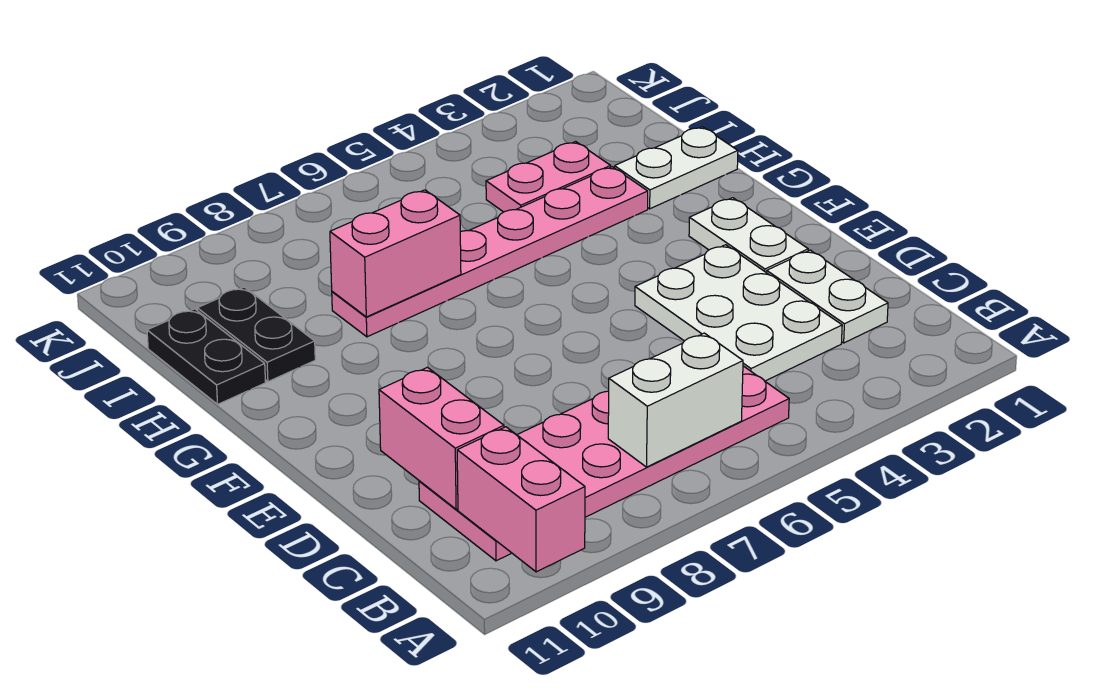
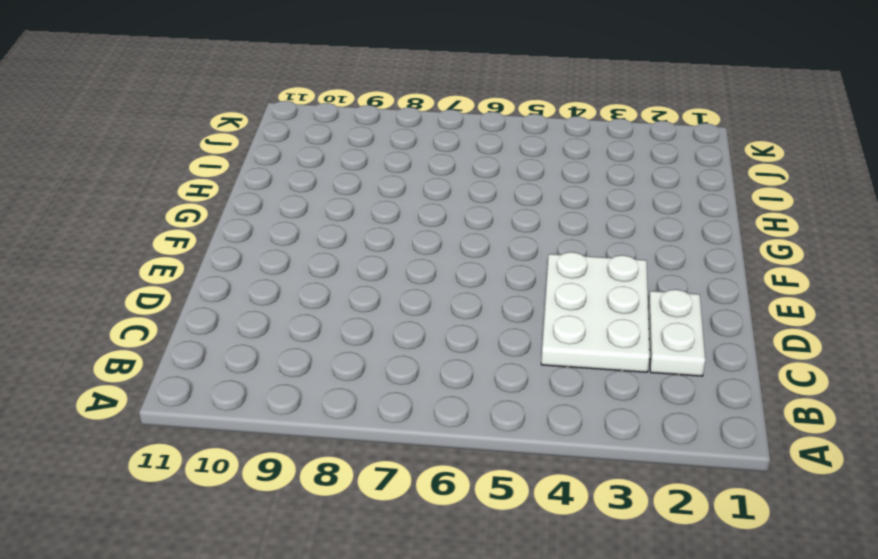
none -> pink plate B5:C10 level 1
none -> white plate E2:F2 level 1
none -> white plate H1:H2 level 1

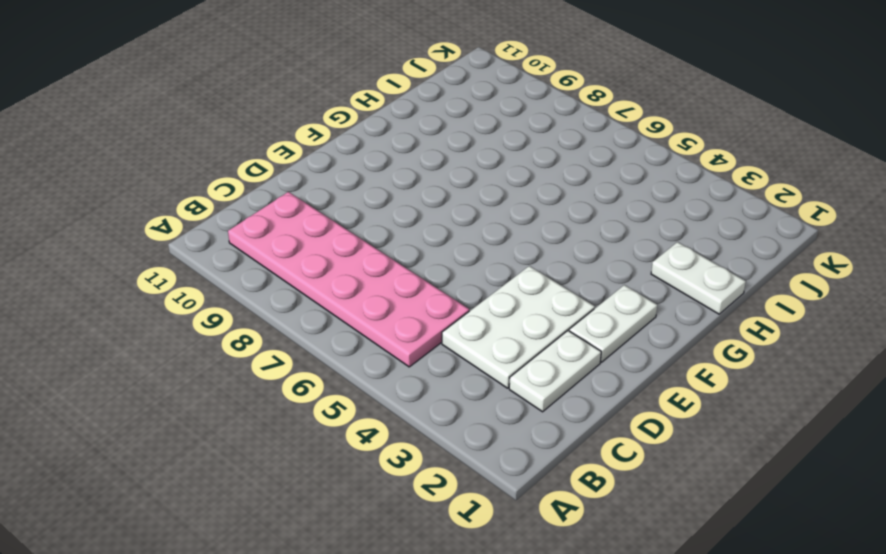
none -> pink plate H3:H8 level 1
none -> black plate H10:I10 level 1
none -> black plate H11:I11 level 1

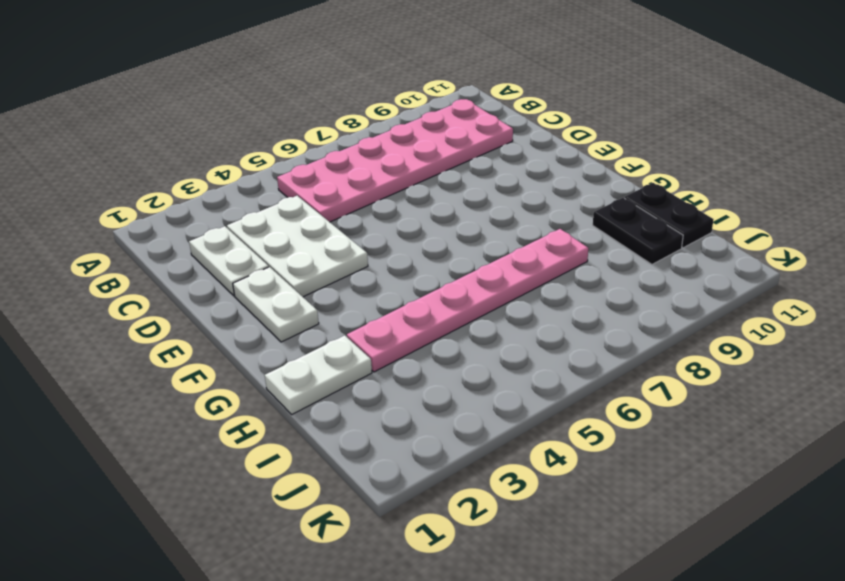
none -> pink plate I3:I4 level 1
none -> pink brick A10:B10 level 2
none -> white brick B6:B7 level 2

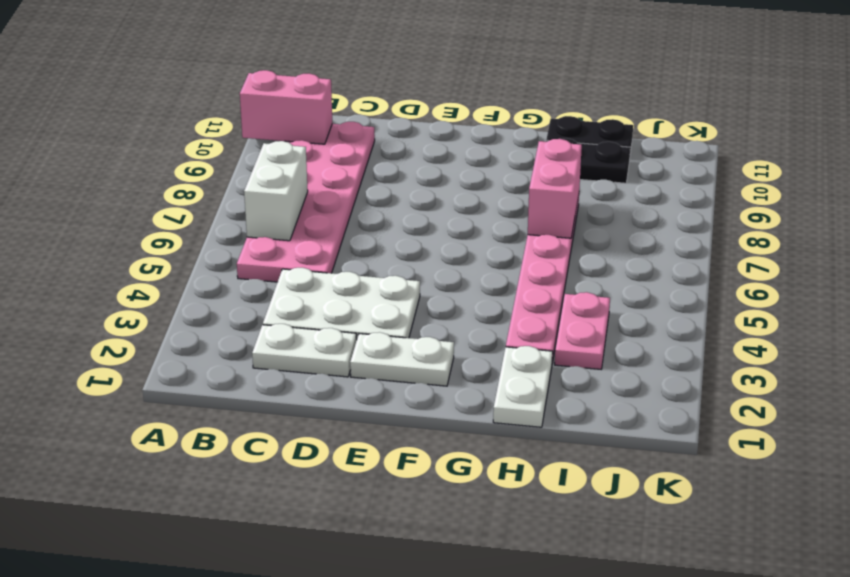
none -> pink brick C10:D10 level 2

